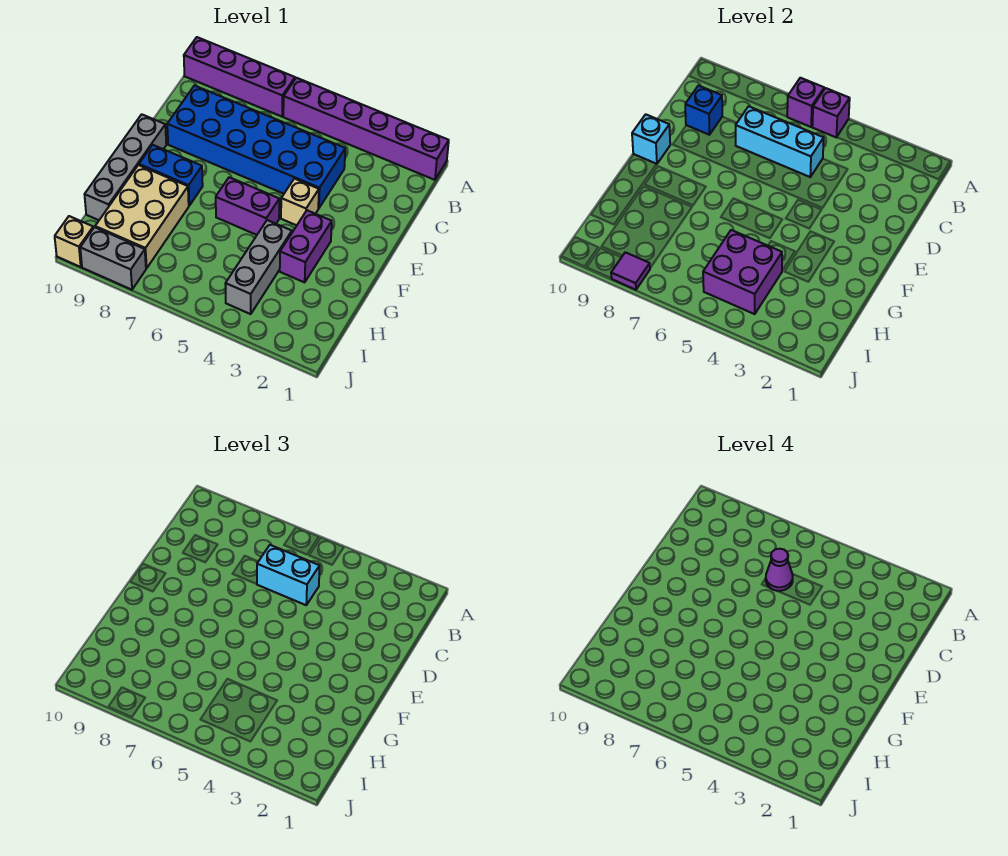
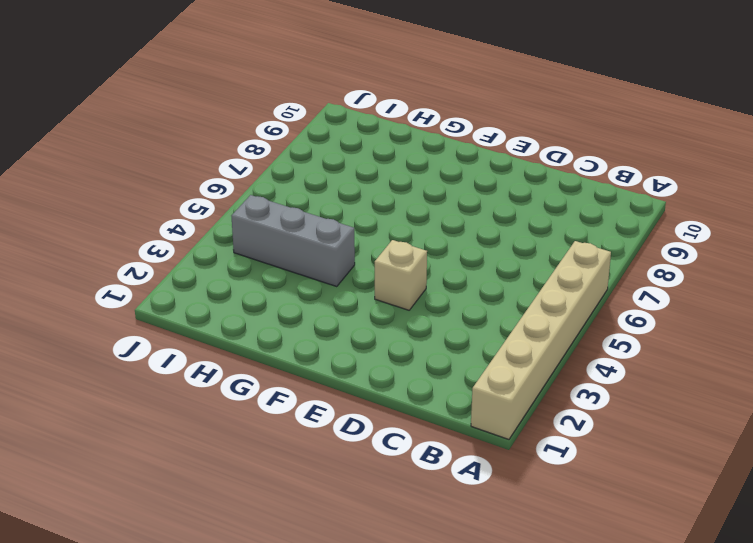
tan brick A1:A6 level 1 -> purple brick A1:A6 level 1
none -> purple brick A7:A10 level 1
none -> blue brick C4:D9 level 1
none -> grey brick E10:H10 level 1

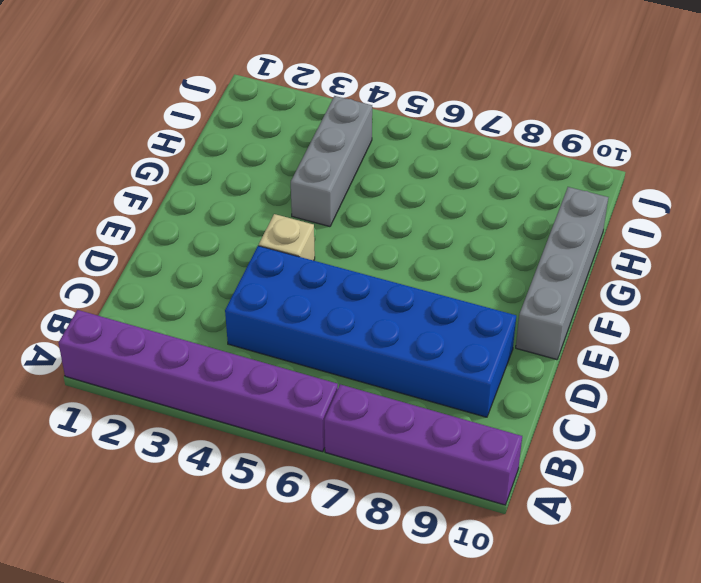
none -> purple brick F3:G3 level 1
none -> purple brick F5:F6 level 1
none -> blue brick F8:F9 level 1

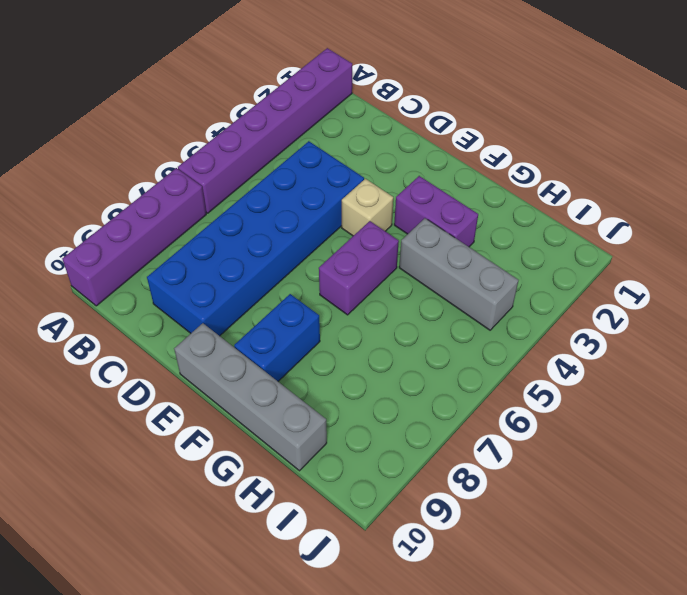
none -> tan brick G8:I9 level 1
none -> grey brick J8:J9 level 1
none -> tan brick J10 level 1

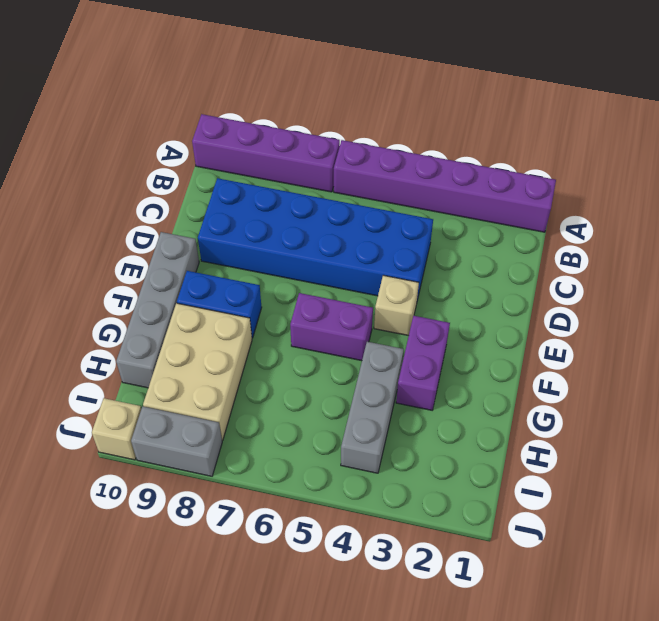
none -> purple brick A5 level 2
none -> purple brick A6 level 2
none -> cyan brick C5:C7 level 2

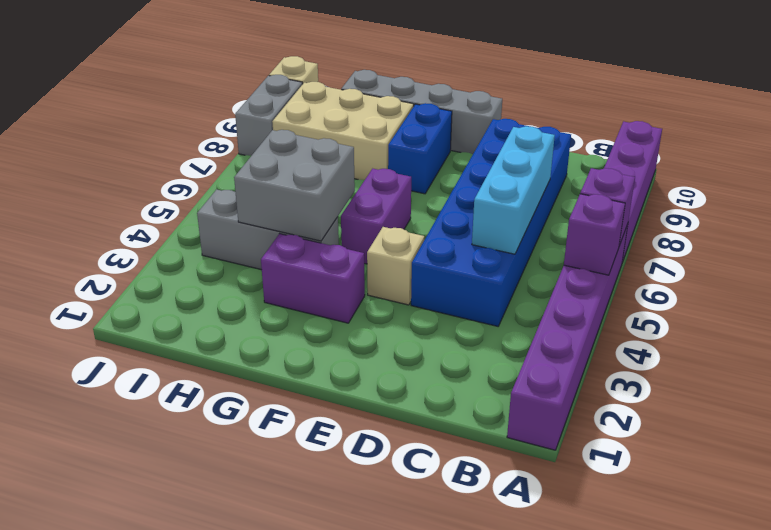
grey brick G4:H5 level 2 -> purple brick H4:I5 level 2
none -> blue brick C9 level 2
none -> cyan brick E10 level 2
none -> purple tile J8 level 2

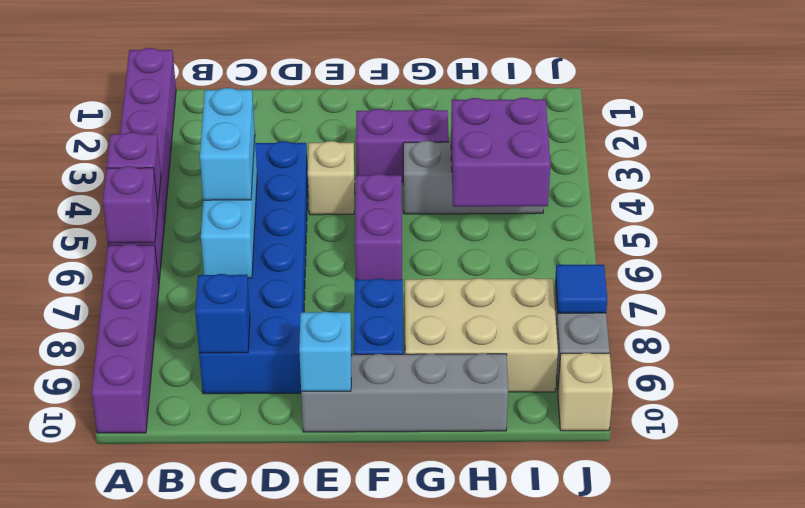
blue tile J8 level 2 -> purple tile J8 level 2
none -> purple cone C6 level 4

